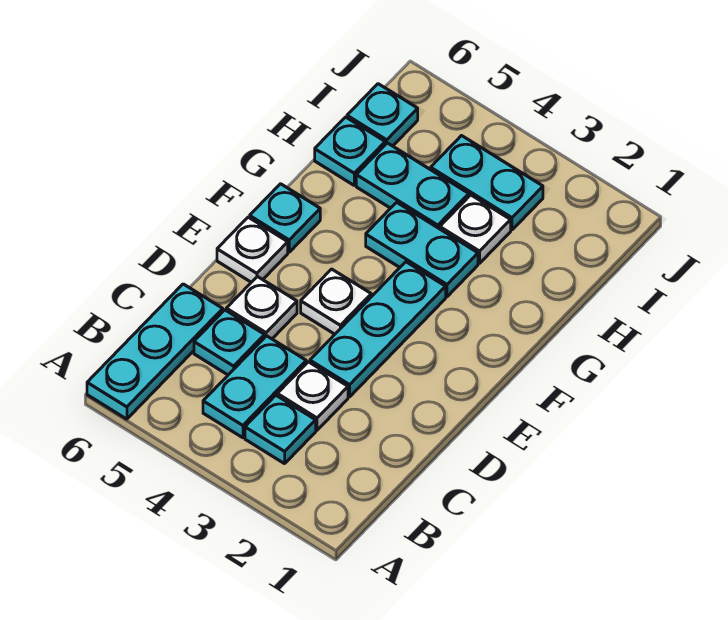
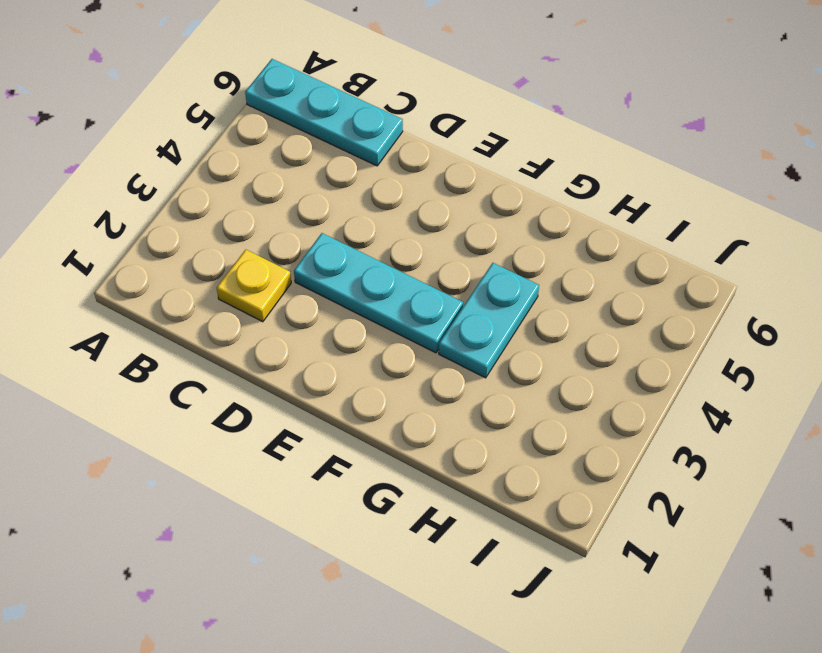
yellow plate C2 level 1 -> none
none -> cyan plate B3 level 1
none -> cyan plate B4:C4 level 1
none -> white plate C3 level 1

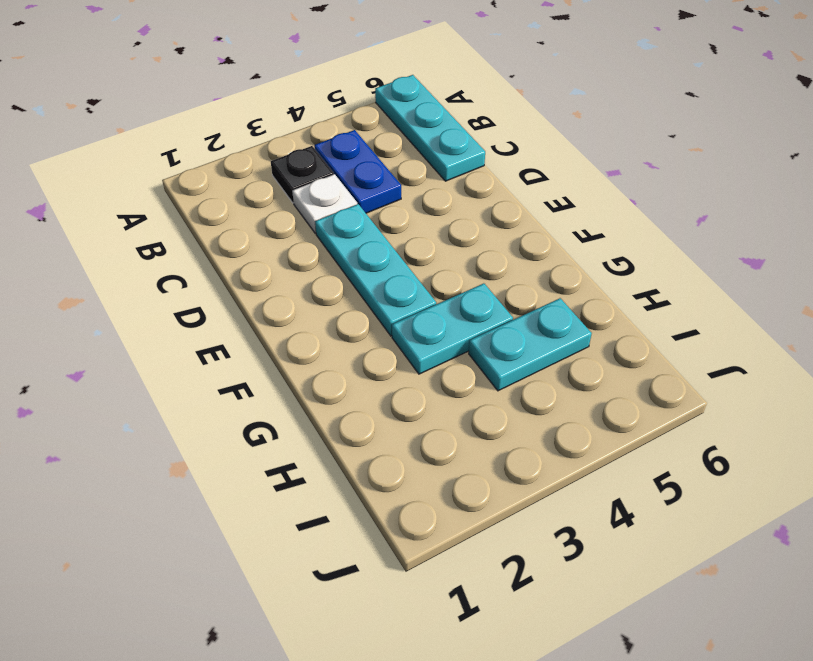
black plate B3 level 1 -> cyan plate B3 level 1
blue plate B4:C4 level 1 -> cyan plate B4:C4 level 1
none -> cyan plate C5 level 1
none -> white plate D5 level 1
none -> white plate E4 level 1

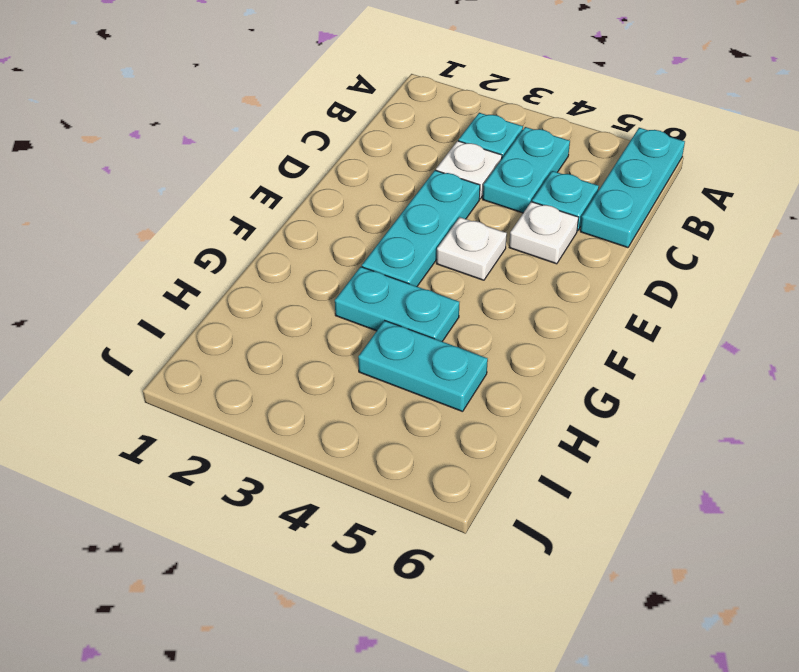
none -> white plate E6 level 1
none -> cyan plate F6 level 1
none -> white plate H3 level 1

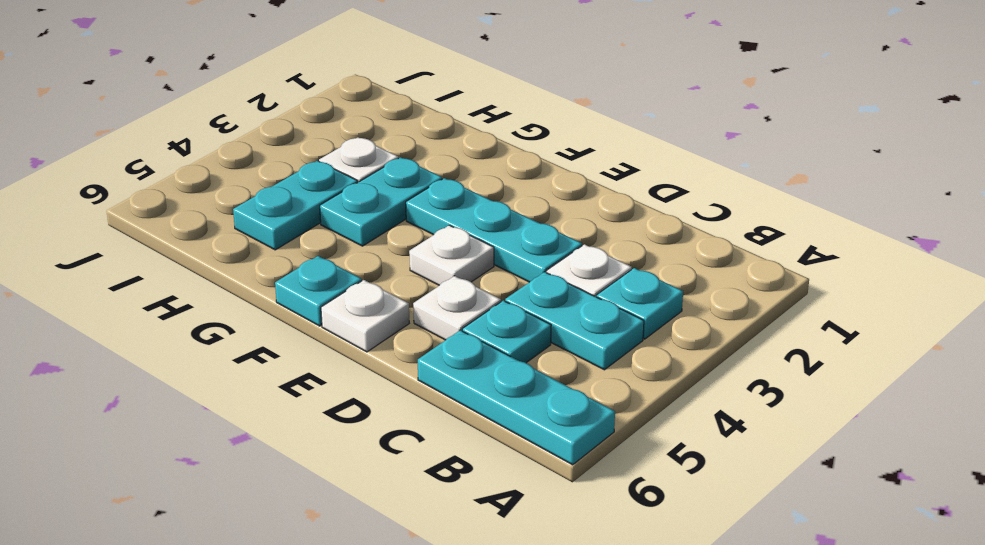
none -> cyan plate H6 level 1
none -> cyan plate I3:I4 level 1
none -> cyan plate I6 level 1

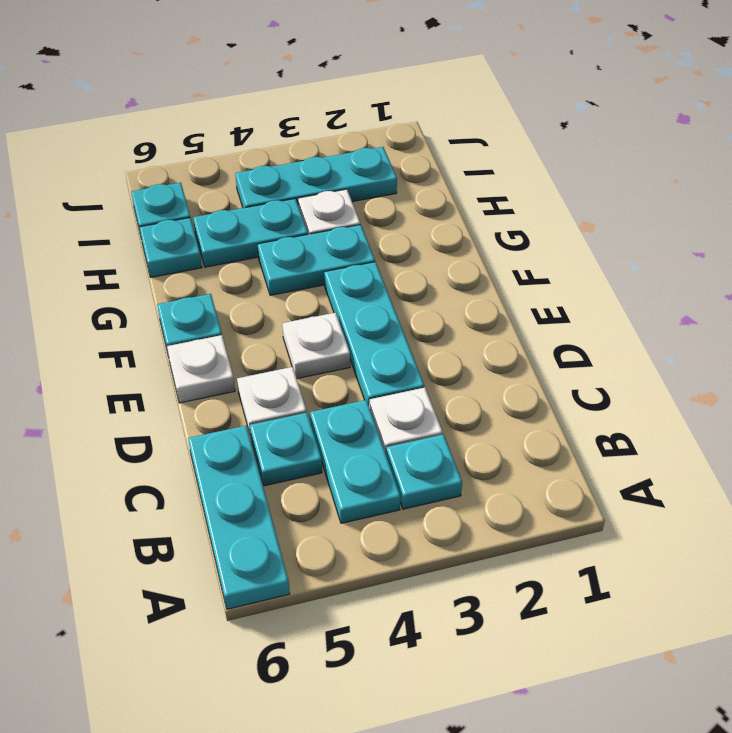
cyan plate I2:I4 level 1 -> cyan plate I3:I4 level 1

